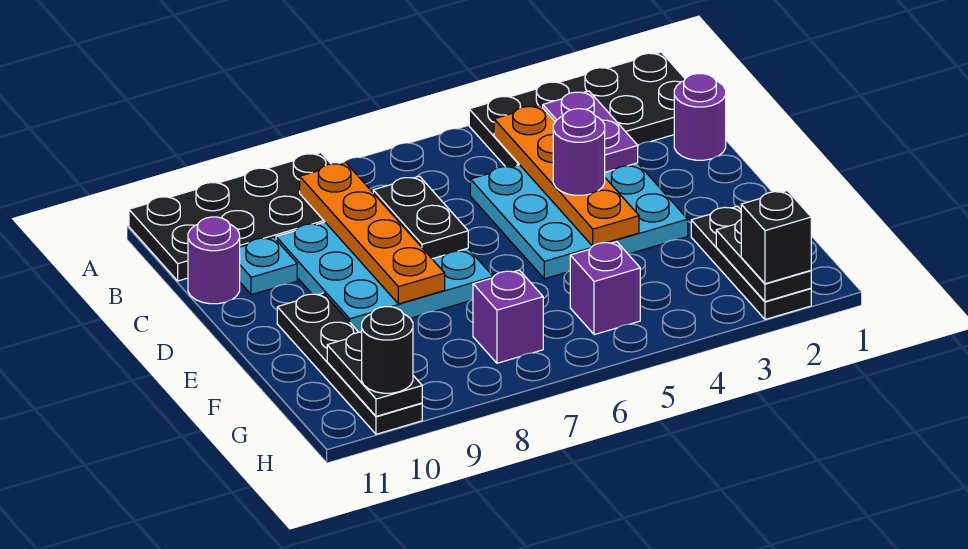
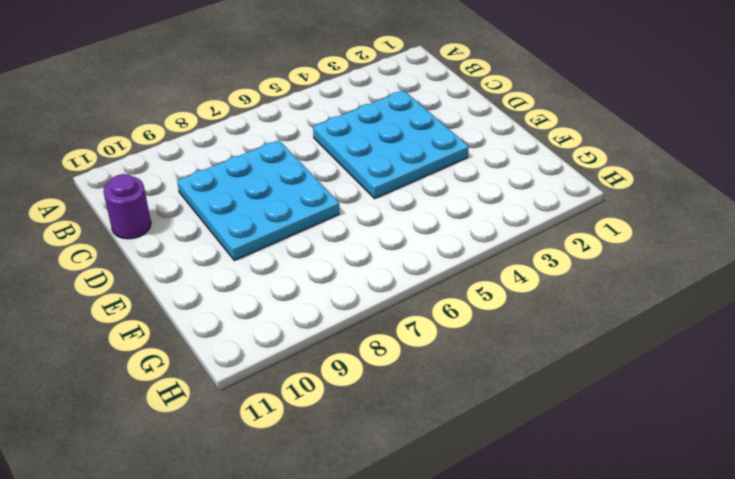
none -> black plate A1:B4 level 1
none -> black plate A8:B11 level 1
none -> purple round brick C1 level 1

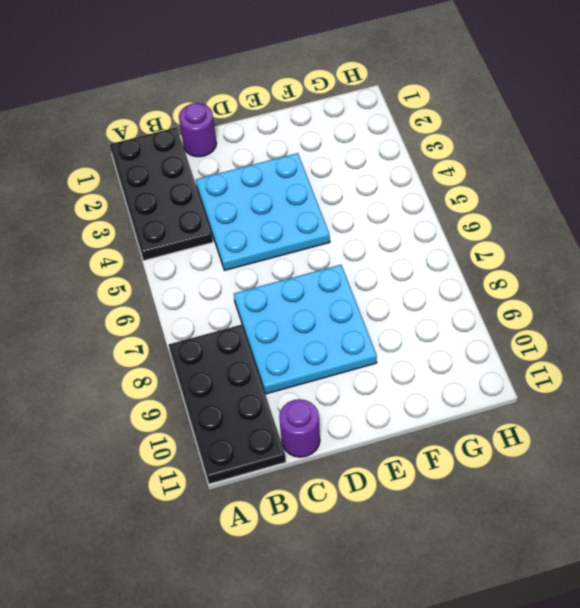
none -> cyan plate C10 level 1
none -> black plate E10:H10 level 1
none -> black plate F2:H2 level 1

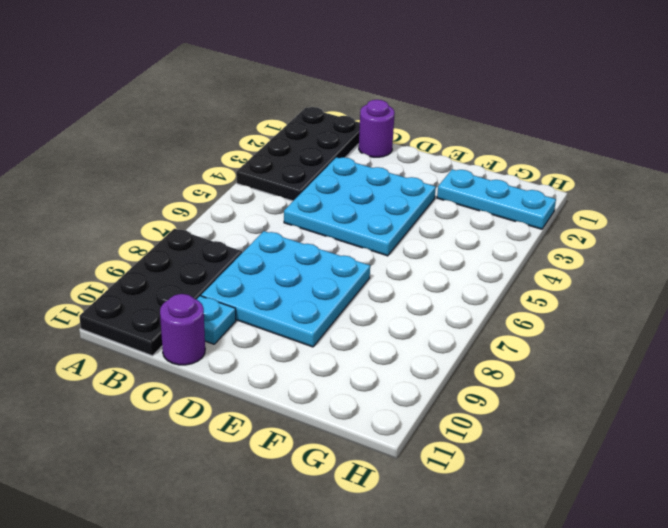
cyan plate F2:H2 level 1 -> black plate F2:H2 level 1
none -> black plate E10:H10 level 1
none -> purple brick G5 level 1
none -> purple brick G7 level 1

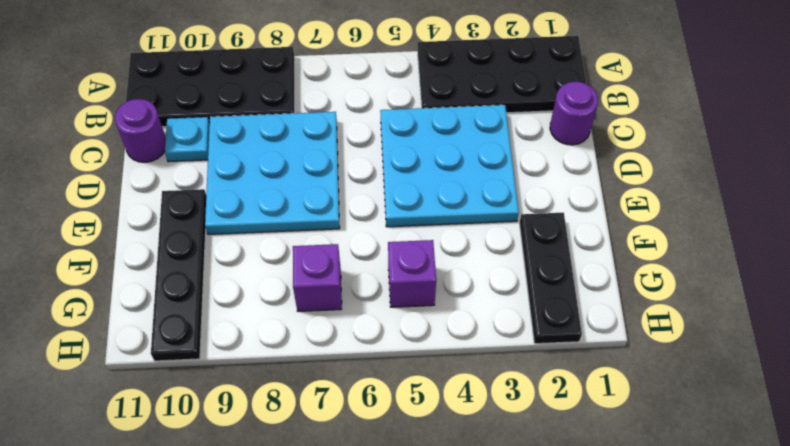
none -> purple plate B3:C3 level 2
none -> orange plate B4:E4 level 2
none -> orange plate B8:E8 level 2

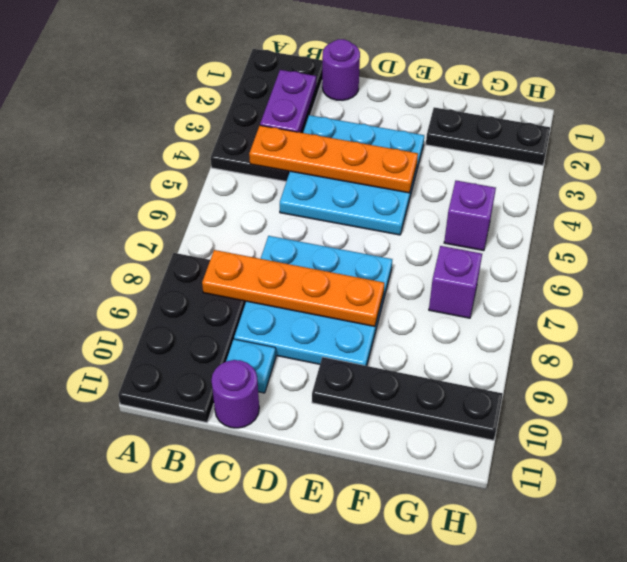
purple plate B2:B3 level 2 -> purple plate B3:C3 level 2
none -> black plate C7:D7 level 2
none -> black plate G2:H2 level 2
none -> black plate G10:H10 level 2

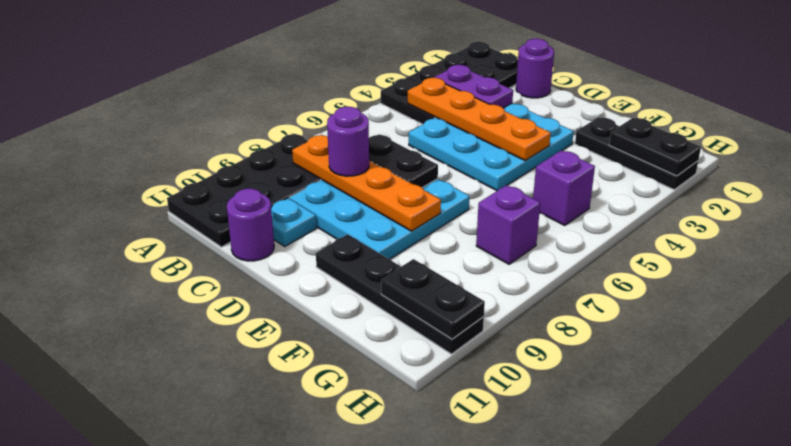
purple round brick C8 level 3 -> purple round brick D4 level 3
none -> black brick H2 level 3
none -> black round brick H10 level 3

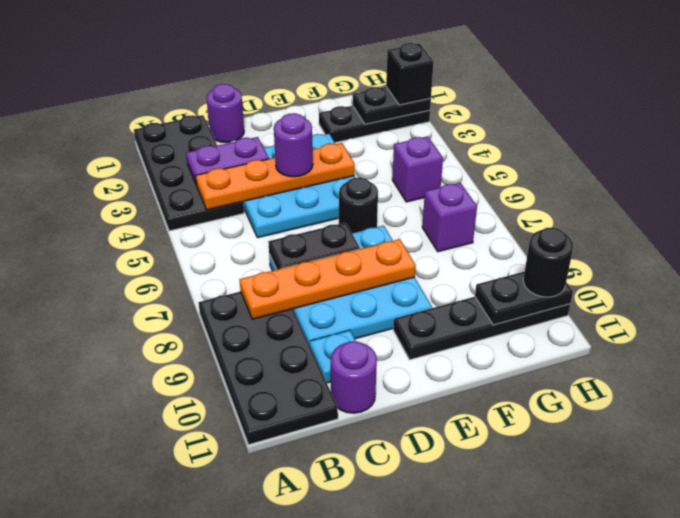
black round brick E6 level 1 -> none

